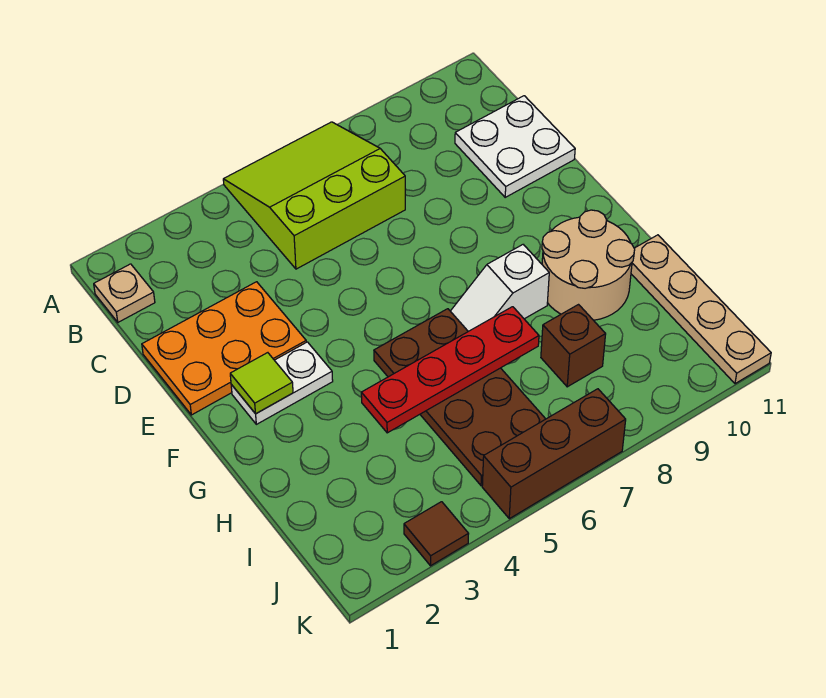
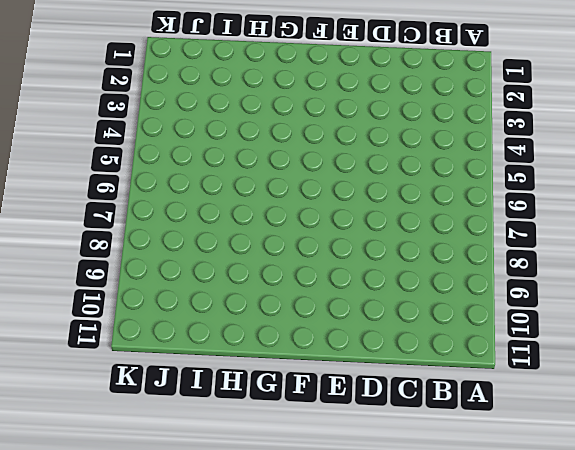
none -> lime slope A5:C7 level 1 top C
none -> tan plate B1 level 1
none -> white plate C10:D11 level 1

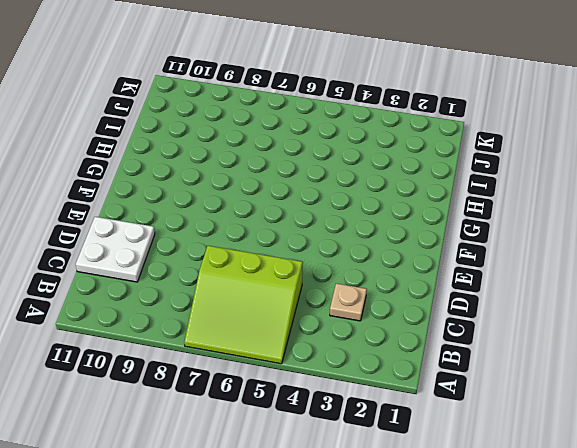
tan plate C3 level 1 -> tan plate B1 level 1
none -> orange plate D1:E3 level 1
none -> white plate F2:F3 level 1
none -> brown plate G5:J6 level 1

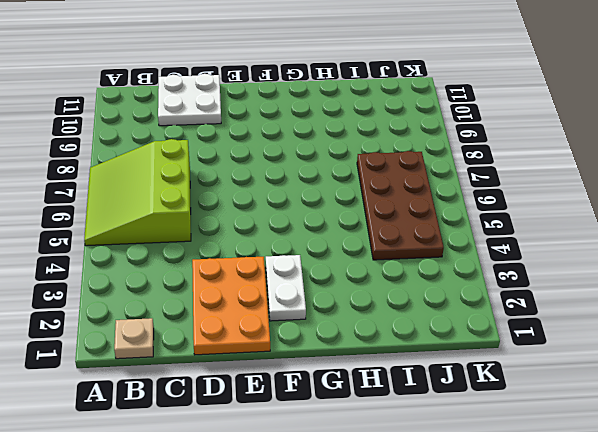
brown plate I4:J7 level 1 -> brown plate G5:J6 level 1
none -> white slope G7:G8 level 1 top 8
none -> tan round brick G9:H10 level 1
none -> tan plate H11:K11 level 1

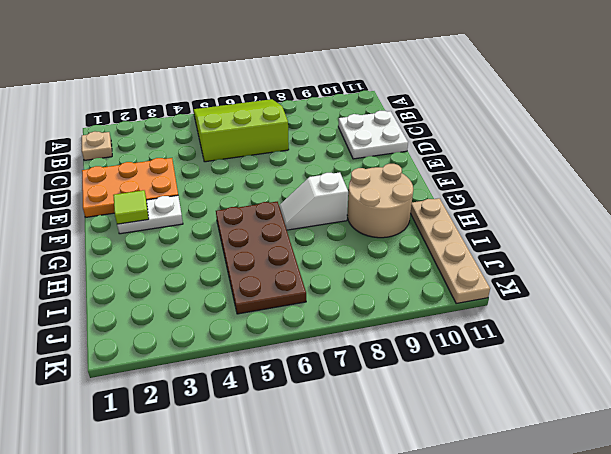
none -> brown brick I8 level 1
none -> brown tile K3 level 1
none -> brown brick K5:K7 level 1

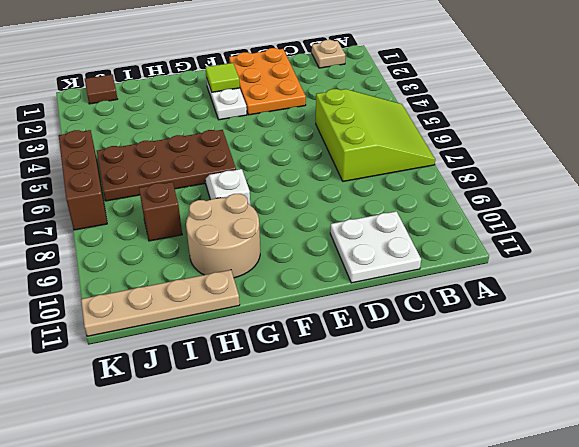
brown tile J1 level 1 -> brown tile K3 level 1
none -> red plate H4:H7 level 2

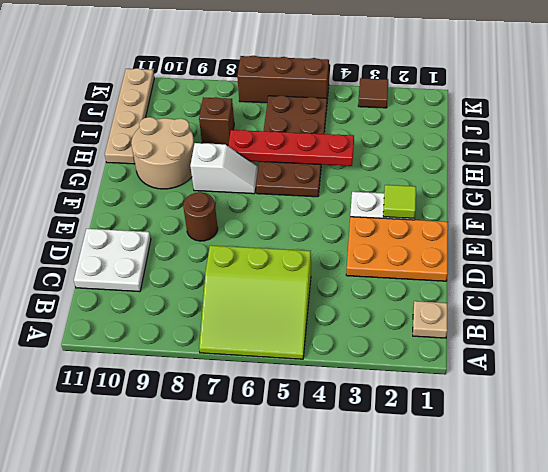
brown round brick E8 level 1 -> none

